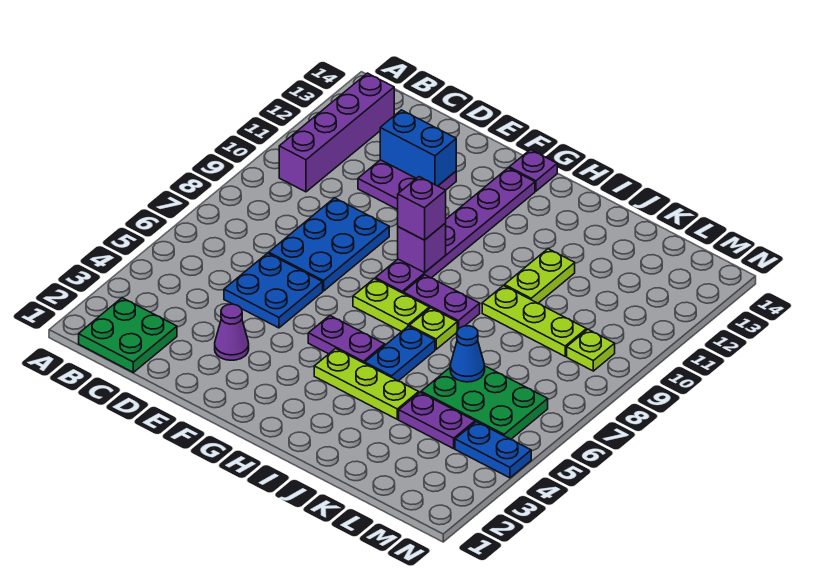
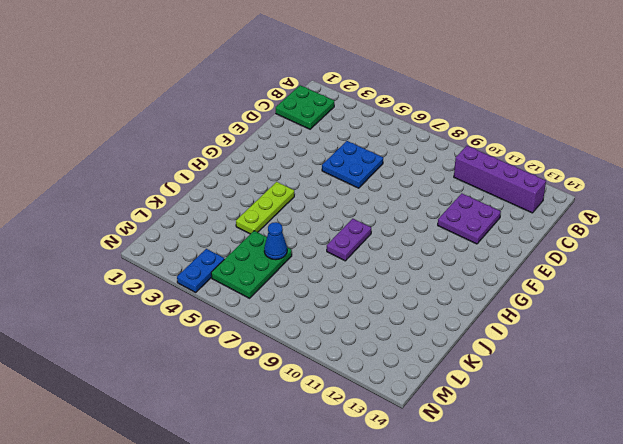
none -> blue plate D7:E9 level 1
none -> purple cone E3 level 1
none -> purple plate G5:H5 level 1

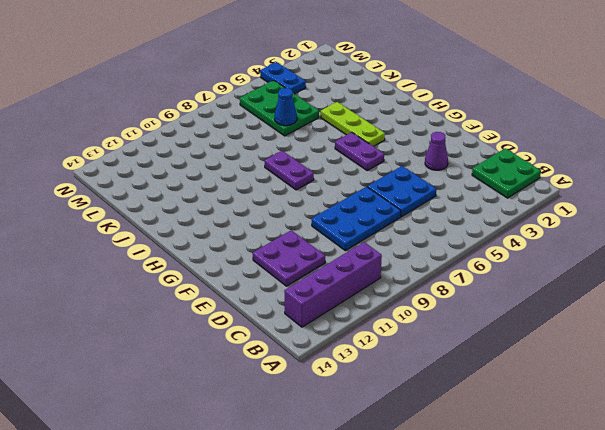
none -> lime plate G7:H7 level 1
none -> purple plate G8:G13 level 1
none -> purple plate G14 level 1

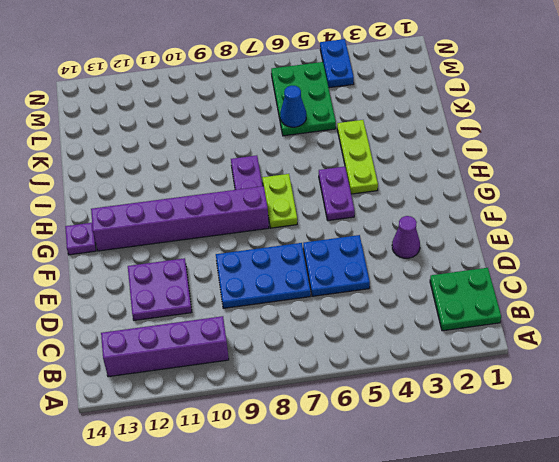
purple brick G8:G13 level 1 -> purple plate G8:G13 level 1
none -> blue plate I5:I6 level 1
none -> lime plate I7 level 1
none -> lime plate J9:L9 level 1

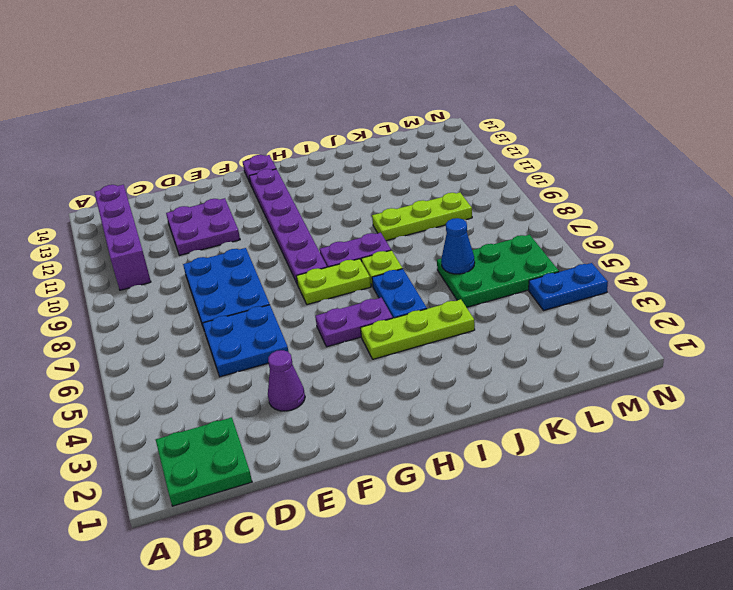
none -> lime plate J10:J11 level 1
none -> purple plate K4:L4 level 1
none -> lime plate M9 level 1

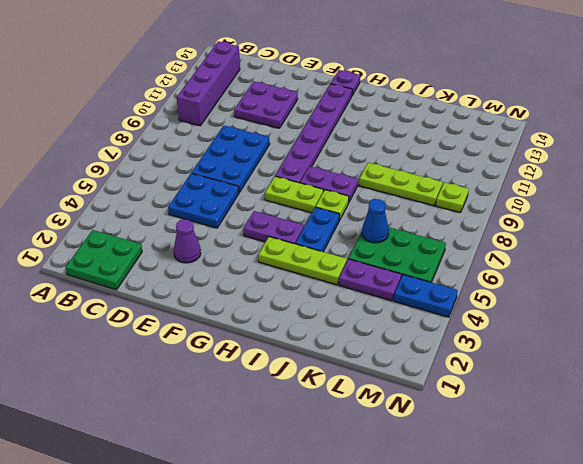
none -> lime plate J10:J11 level 1
none -> blue brick D12:E12 level 2
none -> purple brick G9 level 2

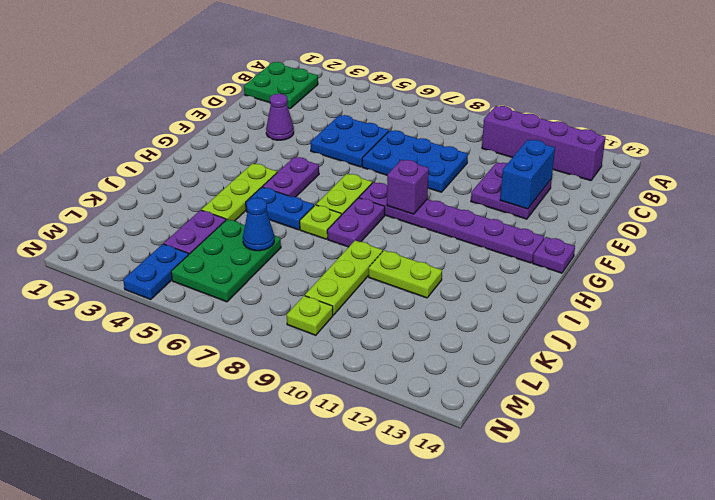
none -> purple brick G9 level 3

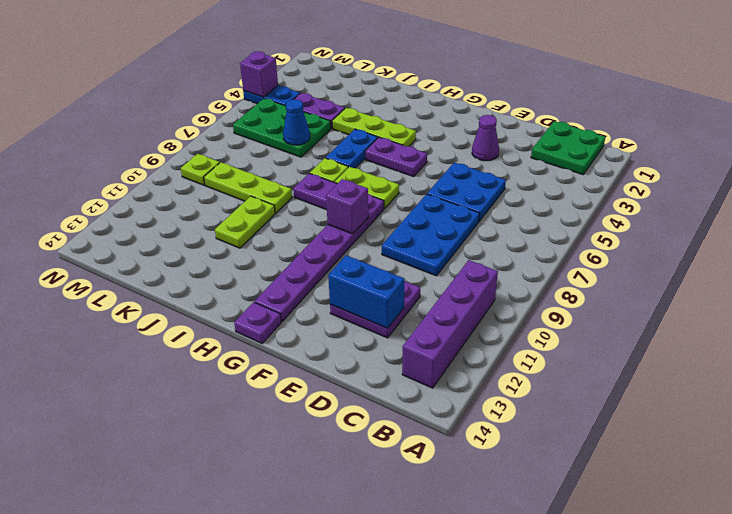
purple brick N4 level 2 -> purple brick G9 level 3

